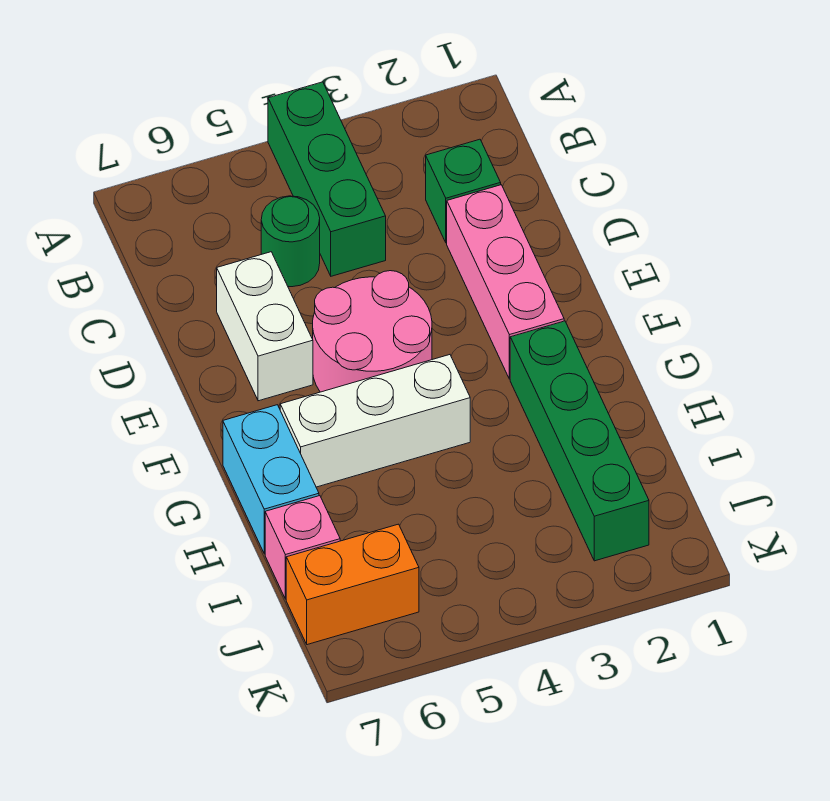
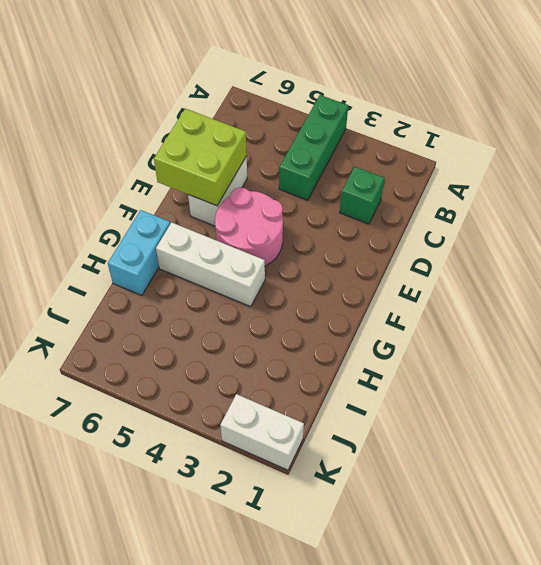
lime brick D6:E7 level 2 -> none
white brick K1:K2 level 1 -> none
none -> green round brick C5 level 1
none -> pink brick D2:F2 level 1

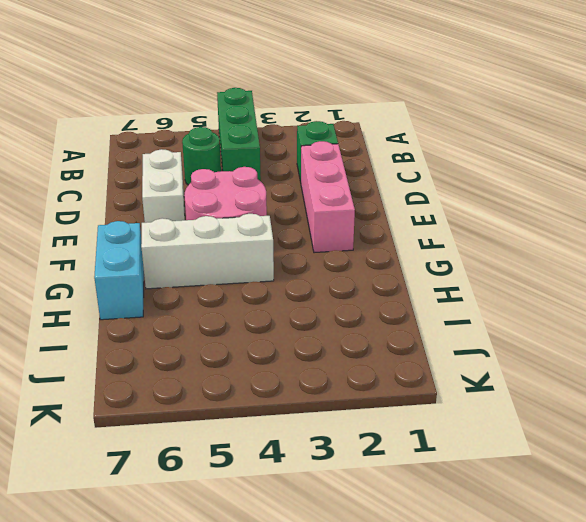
none -> green brick G2:J2 level 1
none -> pink brick I7 level 1

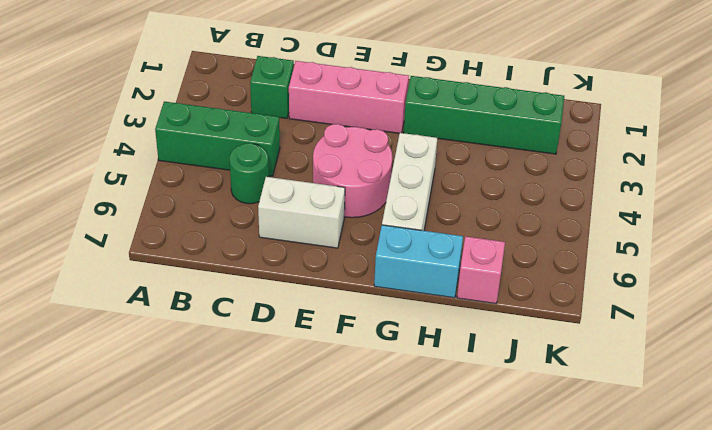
none -> orange brick J6:J7 level 1

